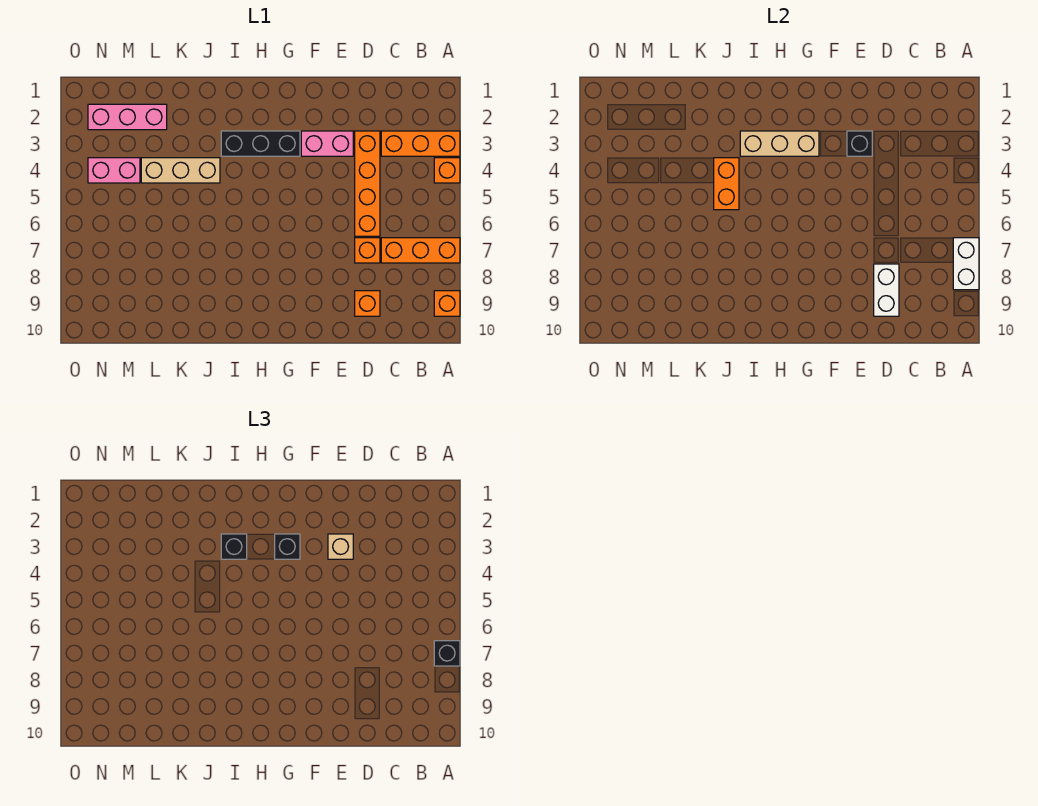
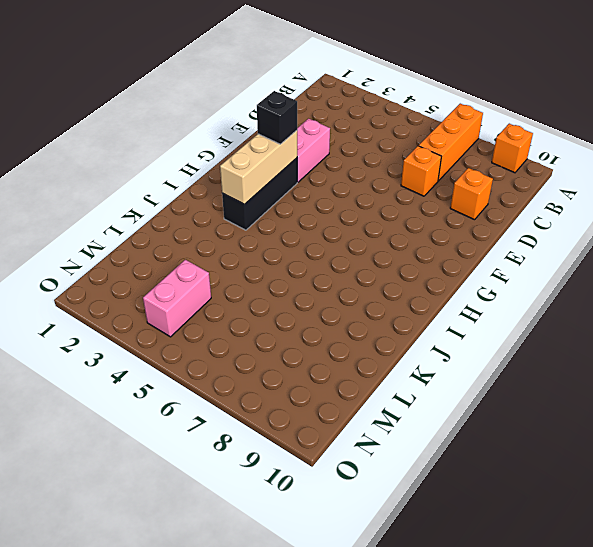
none -> orange brick A3:C3 level 1
none -> orange brick A4 level 1
none -> orange brick D3:D6 level 1

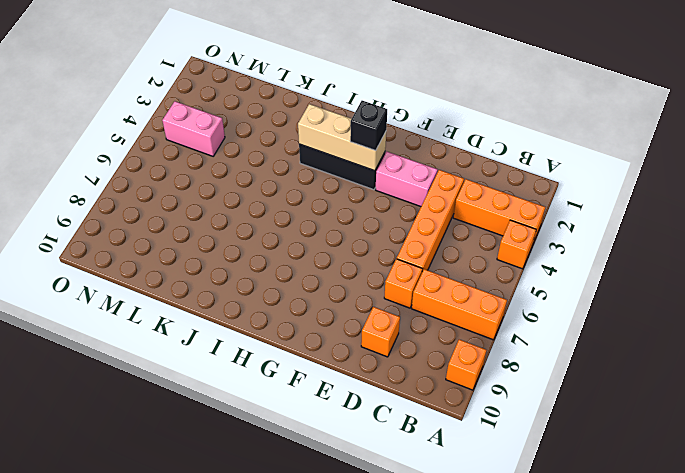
none -> tan brick J4:L4 level 1
none -> pink brick L2:N2 level 1
none -> white brick A7:A8 level 2

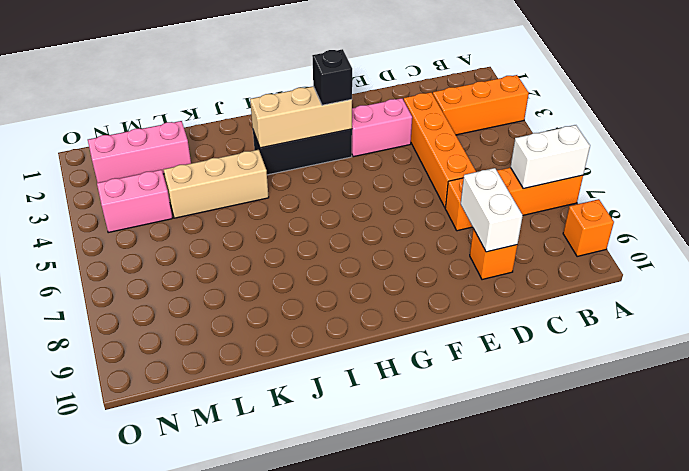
white brick A7:B7 level 2 -> white brick A7:A8 level 2
none -> orange brick A4 level 1
none -> black brick E3 level 2
none -> orange brick J4:J5 level 2

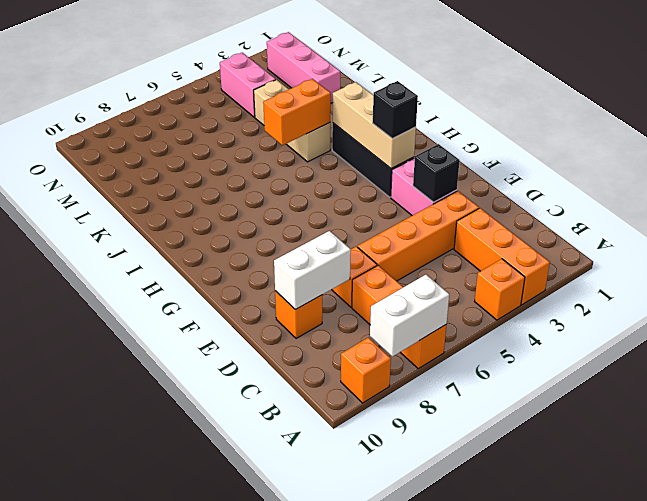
none -> black brick A7 level 3
none -> tan brick E3 level 3
none -> black brick I3 level 3

